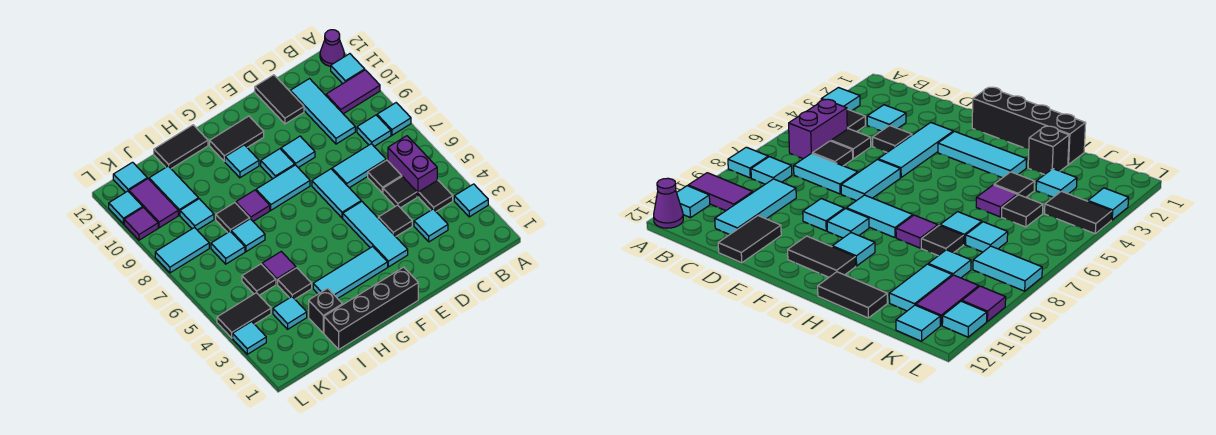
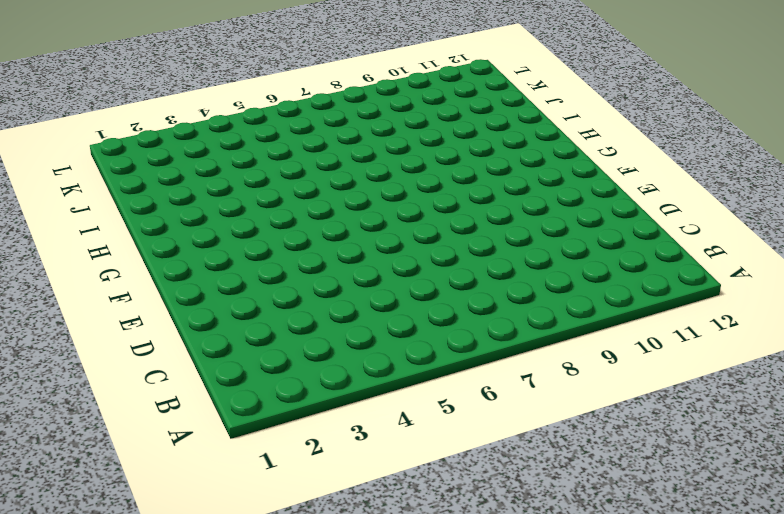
none -> cyan tile A3 level 1
none -> cyan tile A8 level 1
none -> purple tile A10:B10 level 1
none -> cyan tile A11 level 1

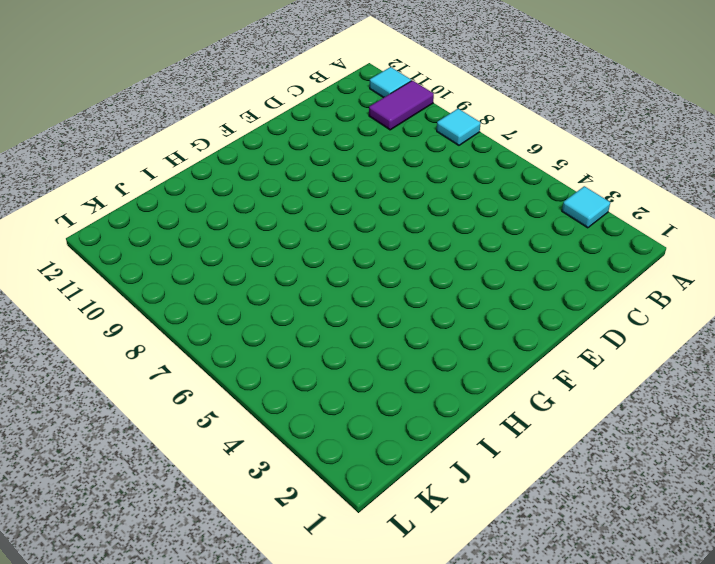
none -> purple cone A12 level 1
none -> black tile B4 level 1
none -> purple brick B5:B6 level 1
none -> cyan tile B8 level 1

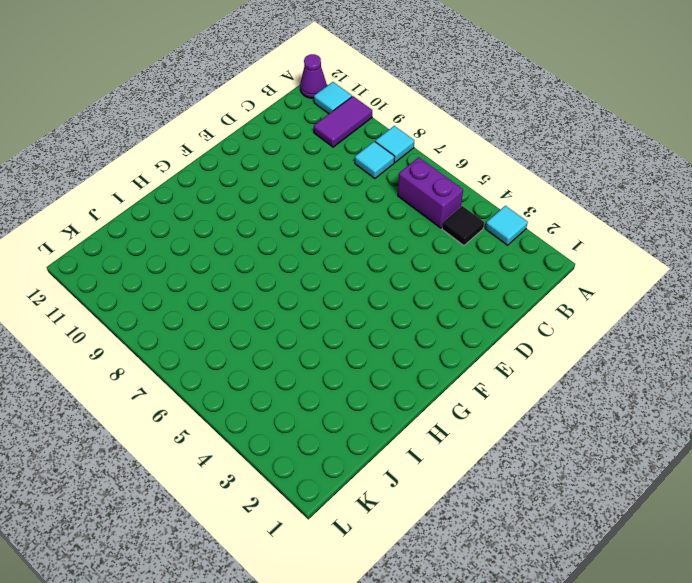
none -> cyan tile C3 level 1
none -> black tile C5 level 1
none -> black tile C6 level 1
none -> cyan tile C7:D7 level 1

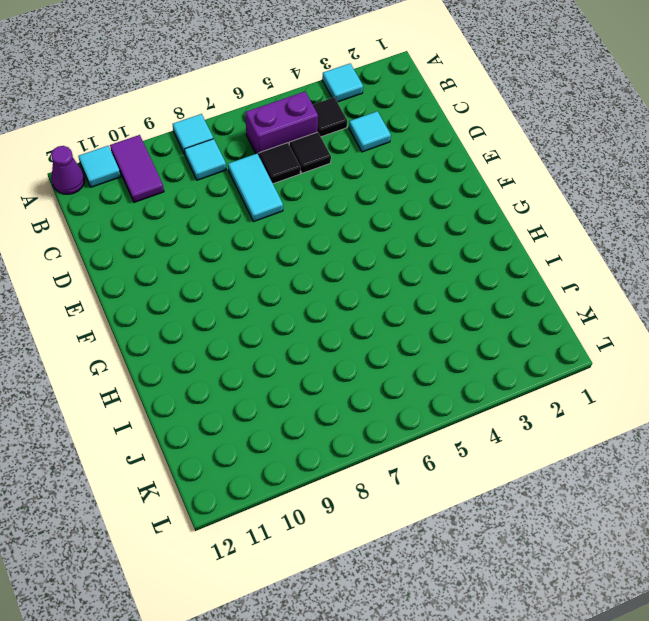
none -> cyan tile C9:C11 level 1
none -> black tile D4 level 1
none -> black tile D11:D12 level 1
none -> cyan tile E3:E5 level 1

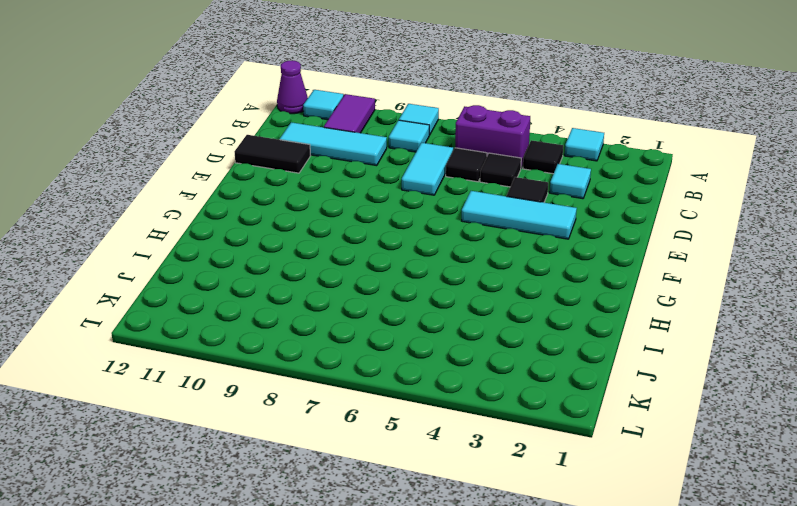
none -> cyan tile E6:E7 level 1
none -> cyan tile E9 level 1
none -> black brick F1:I1 level 1
none -> cyan tile F3:H3 level 1

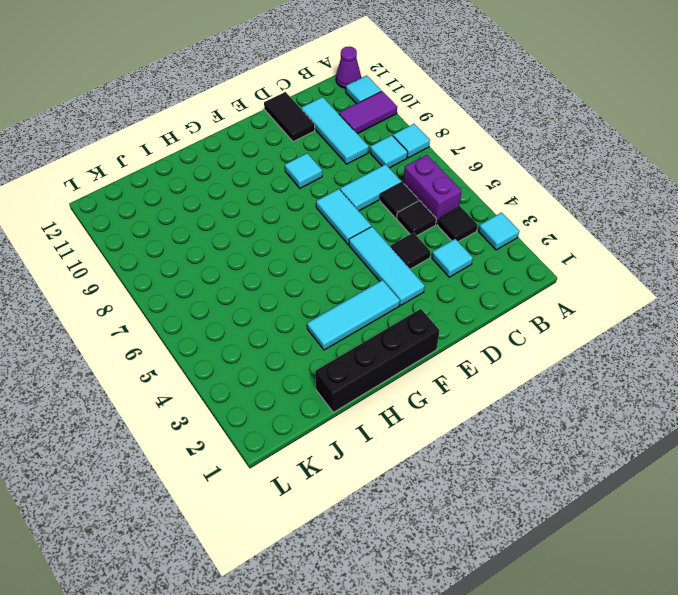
none -> cyan tile F8:G8 level 1
none -> cyan tile F9 level 1
none -> black tile F11:G11 level 1
none -> cyan tile G10 level 1

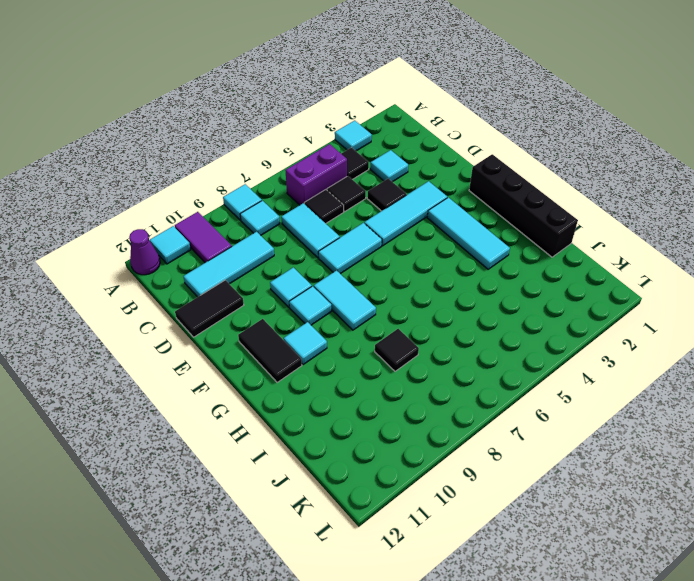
none -> purple tile H8 level 1
none -> black tile H12:I12 level 1
none -> black brick I2 level 1
none -> black tile I4 level 1

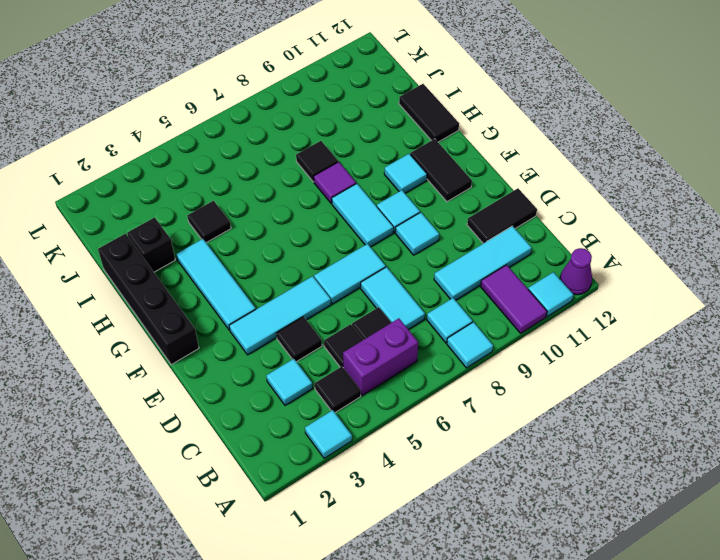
none -> purple tile I5 level 1
none -> cyan tile I7 level 1
none -> cyan tile J3 level 1
none -> black tile J5 level 1

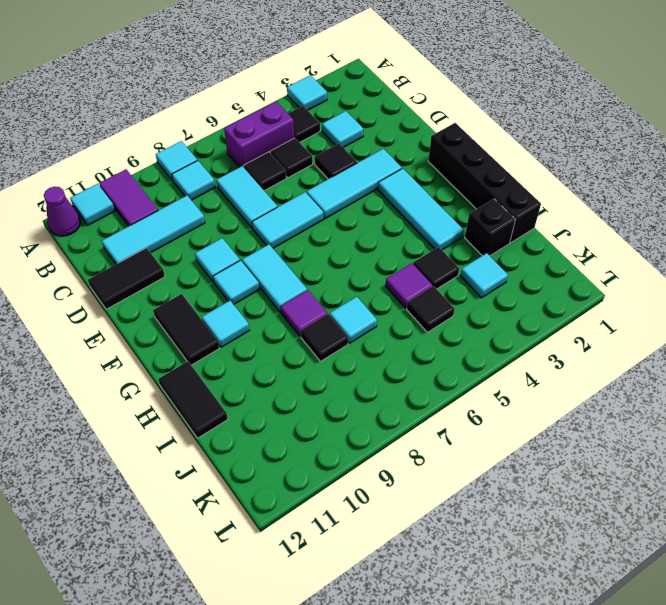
none -> cyan tile J7 level 1
none -> cyan tile J9 level 1
none -> cyan tile J10:J11 level 1
none -> black tile K4:L4 level 1

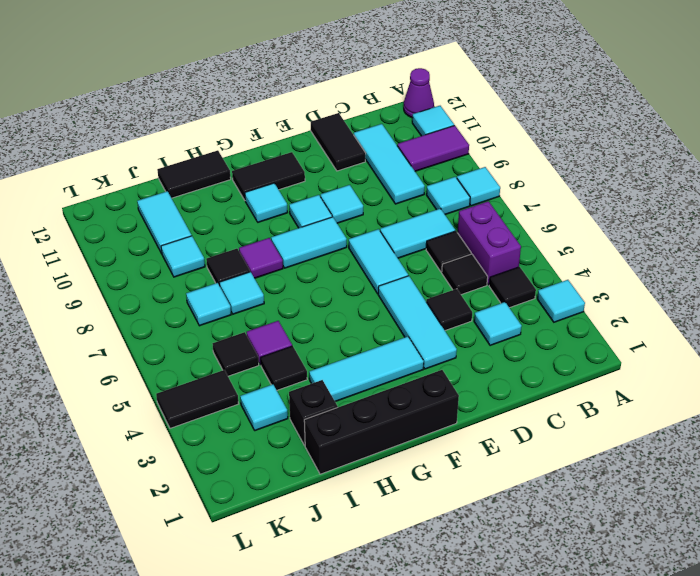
none -> cyan tile K8:L8 level 1
none -> purple tile K10:K11 level 1
none -> cyan tile K12 level 1
none -> cyan tile L3 level 1

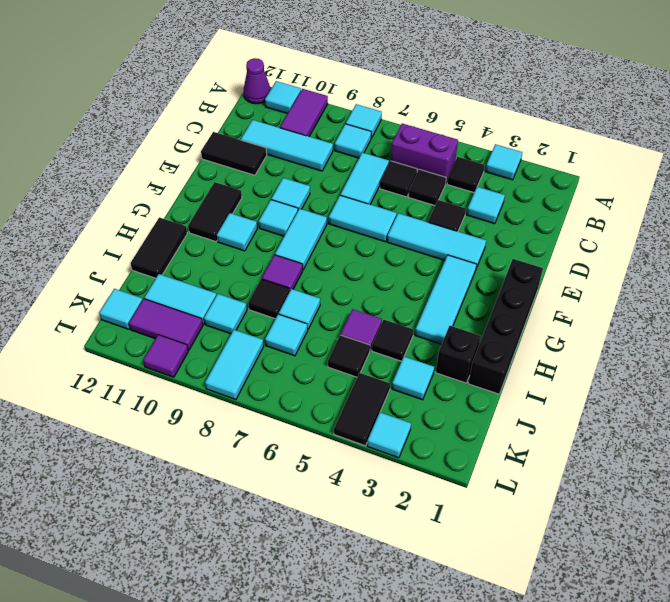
none -> cyan tile L11 level 1

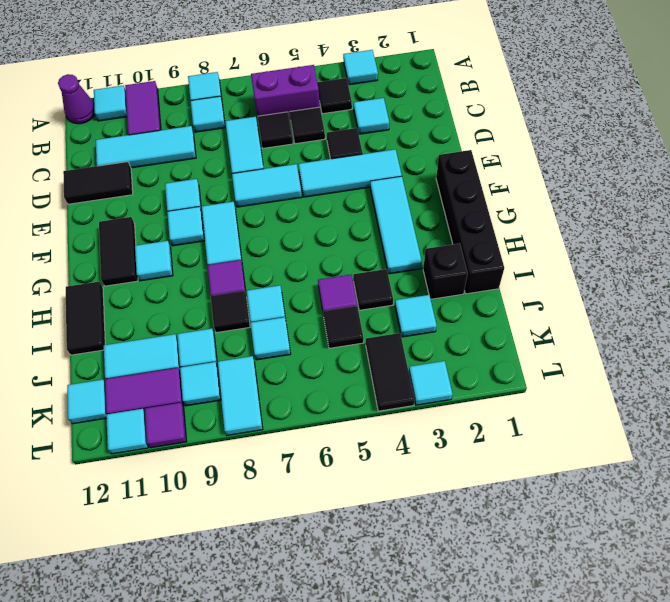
cyan tile K9 level 1 -> none

